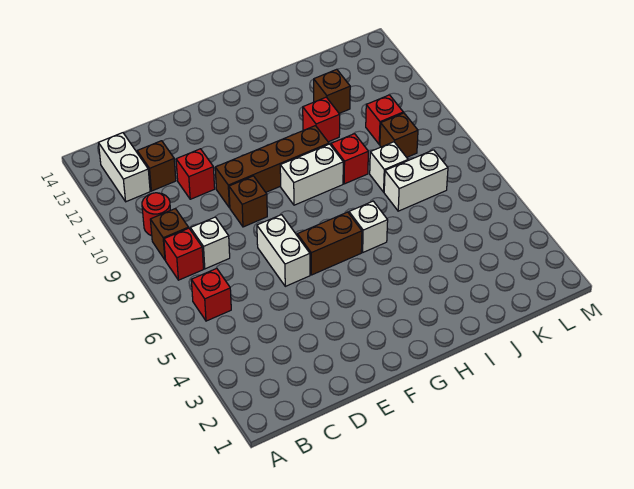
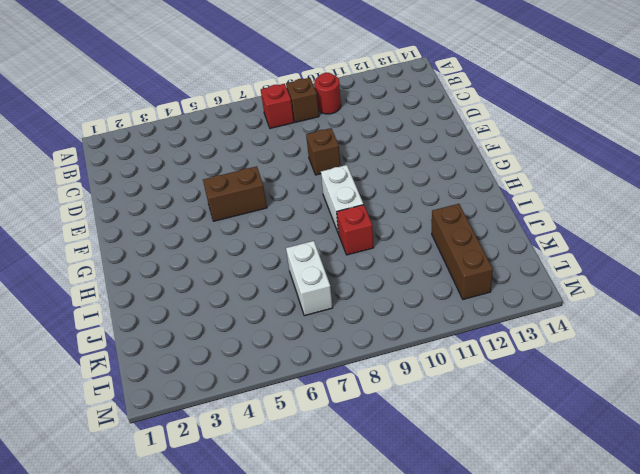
brown brick F5:F6 level 1 -> brown brick F6:G6 level 1
brown brick J12:L12 level 1 -> brown brick J12 level 1
none -> red brick B6 level 1
none -> white brick B12:B13 level 1
none -> white brick C8 level 1

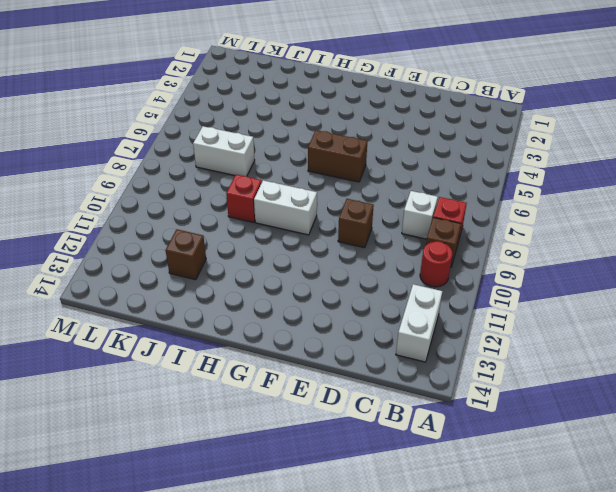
none -> red brick B6 level 1
none -> brown brick C12 level 1
none -> red brick D11 level 1

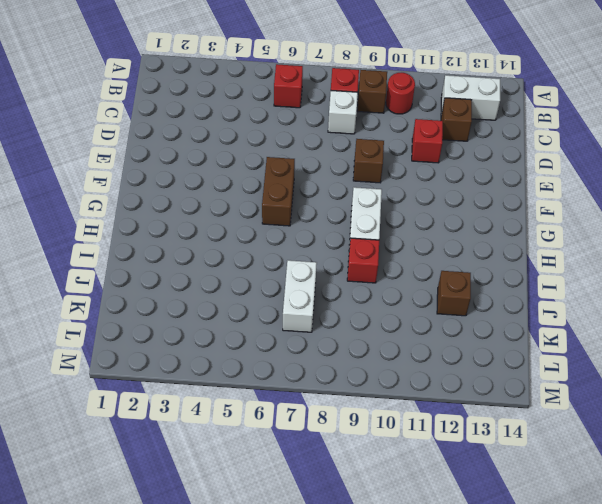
none -> white brick E6:E7 level 1
none -> brown brick E10:H10 level 1
none -> white brick H6 level 1

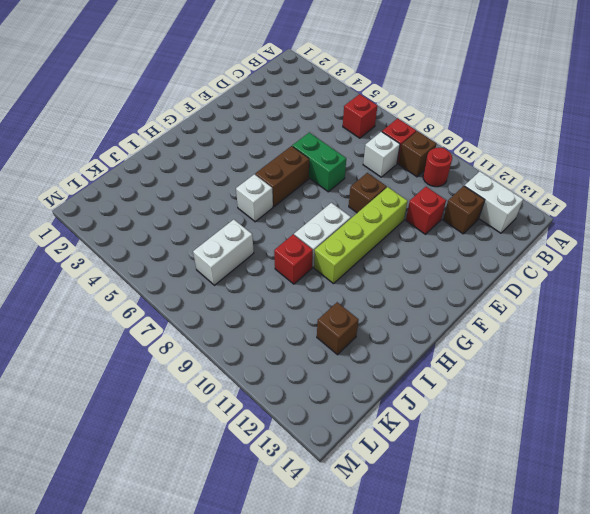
green brick E6:E7 level 1 -> white brick E6:E7 level 1
lime brick E10:H10 level 1 -> brown brick E10:H10 level 1
none -> red brick I11 level 1
none -> white brick J8 level 1
none -> brown brick K9 level 1

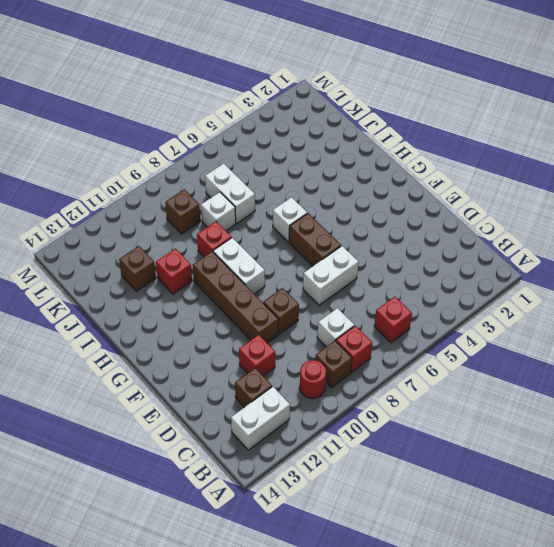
none -> red brick K10 level 1

